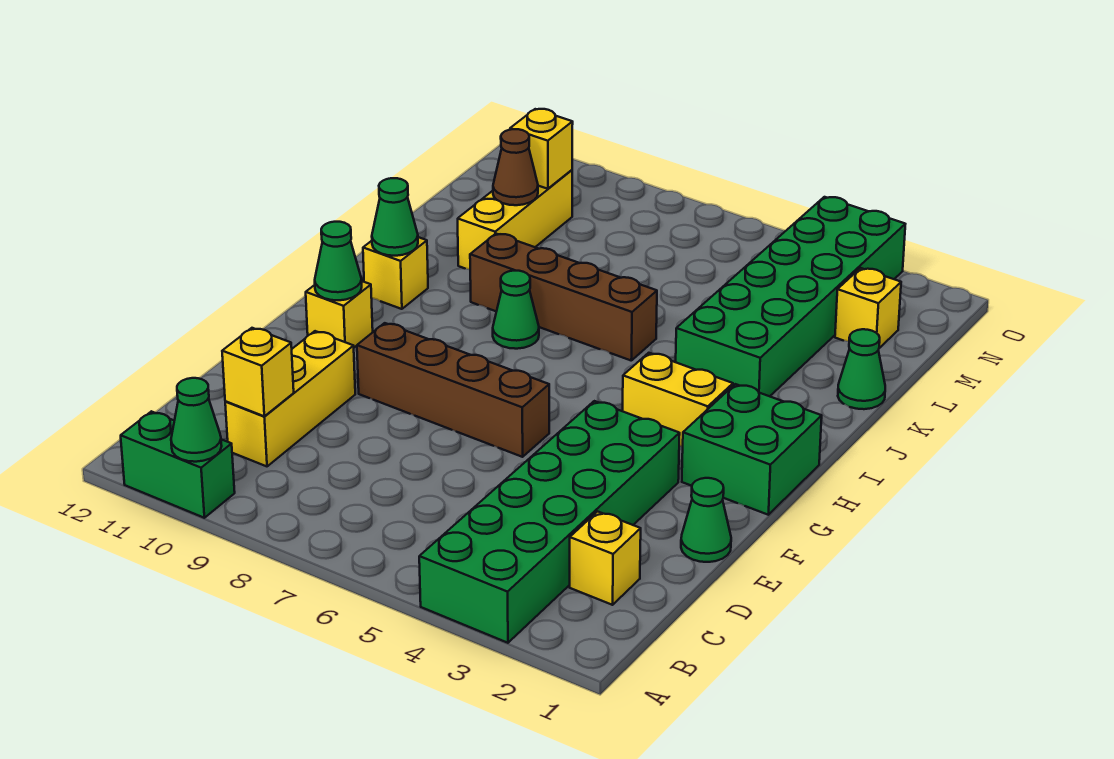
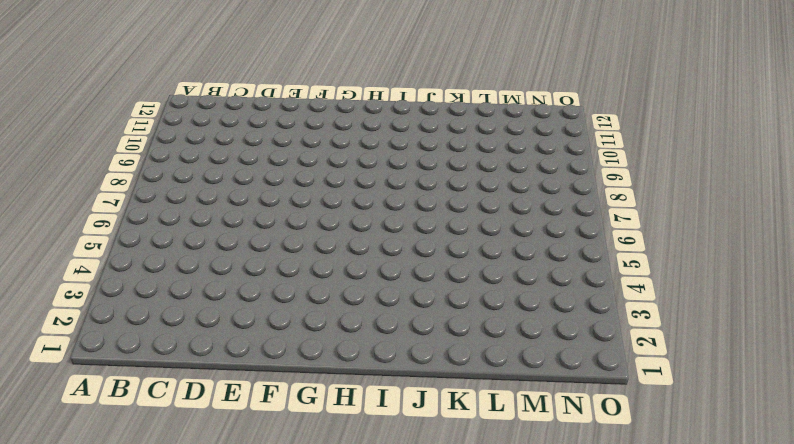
none -> green brick A3:F4 level 1
none -> green brick A10:A11 level 1
none -> yellow brick C2 level 1

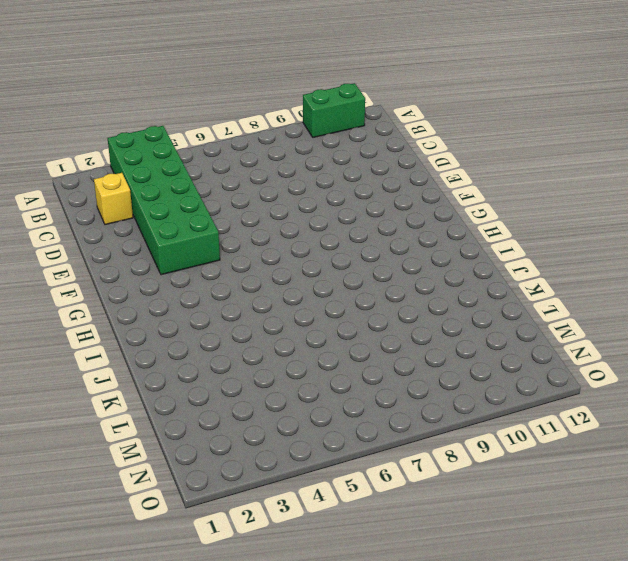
none -> yellow brick C10:E10 level 1
none -> green cone E1 level 1
none -> brown brick F6:F9 level 1

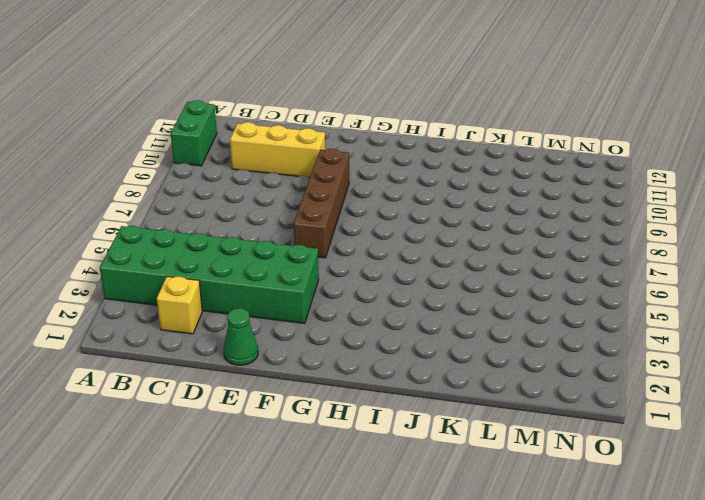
none -> green brick G1:H2 level 1
none -> yellow brick G11 level 1
none -> yellow brick H3:H4 level 1

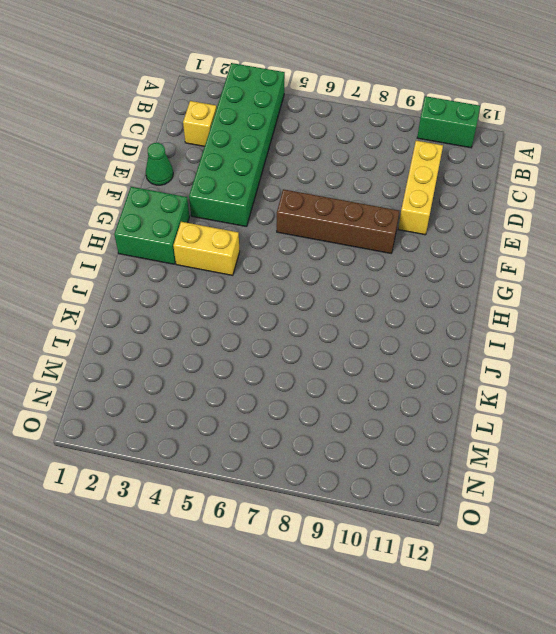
none -> yellow brick G11 level 1
none -> green cone I8 level 1
none -> yellow brick I11 level 1

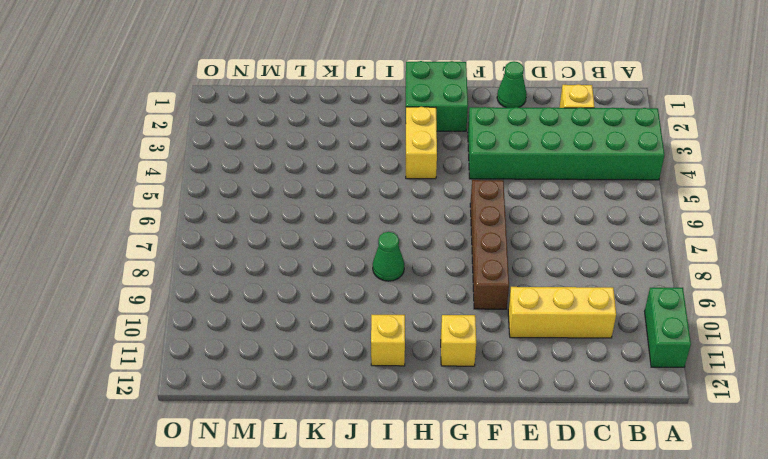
none -> green brick J3:O4 level 1
none -> brown brick J6:J9 level 1
none -> green cone K1 level 1

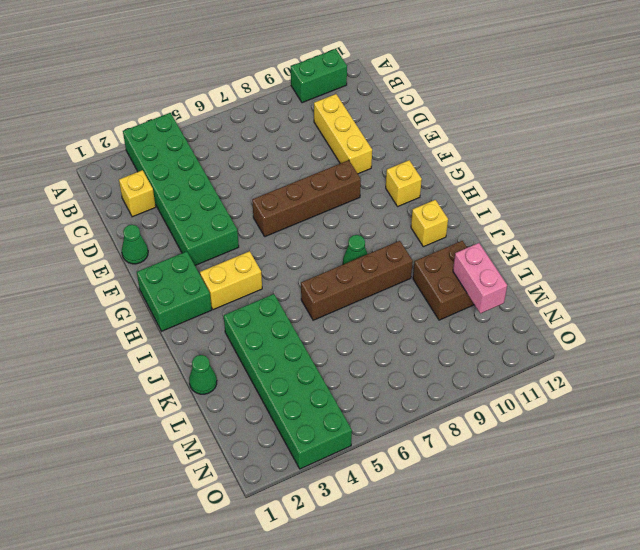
brown brick K10:L11 level 1 -> yellow brick K10:M10 level 1
pink brick L11:M11 level 2 -> none
none -> yellow brick M2 level 1
none -> green cone A10 level 2
none -> yellow brick C10 level 2

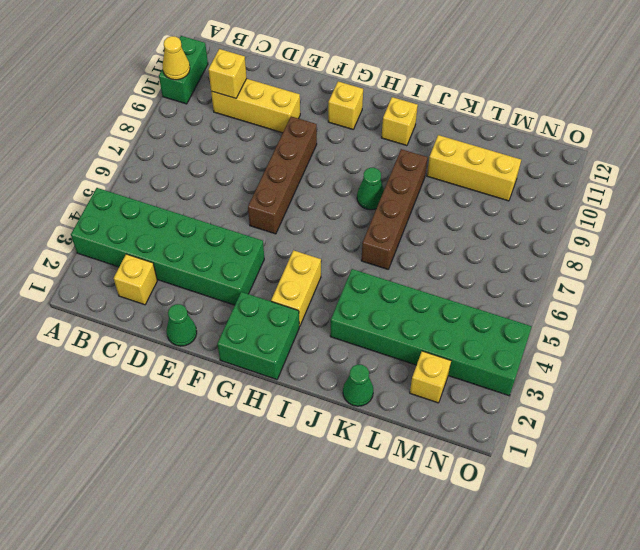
yellow cone A10 level 2 -> green cone A10 level 2
none -> green cone G11 level 2
none -> green cone I11 level 2
none -> brown cone L10 level 2

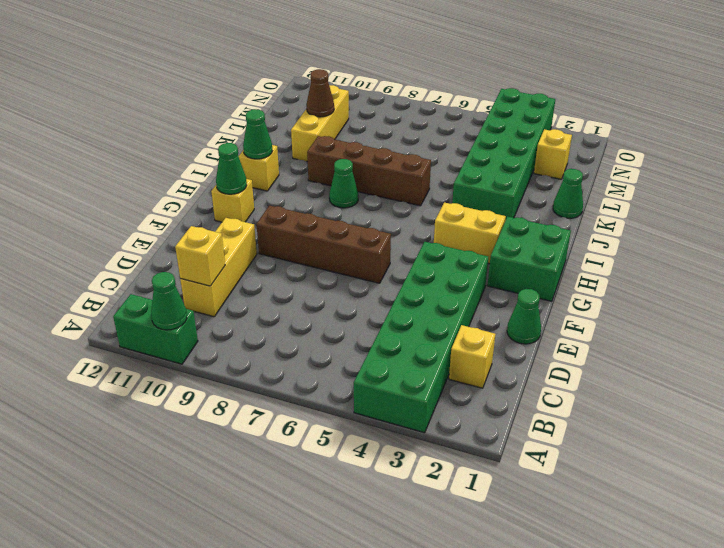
none -> yellow brick M10 level 2

